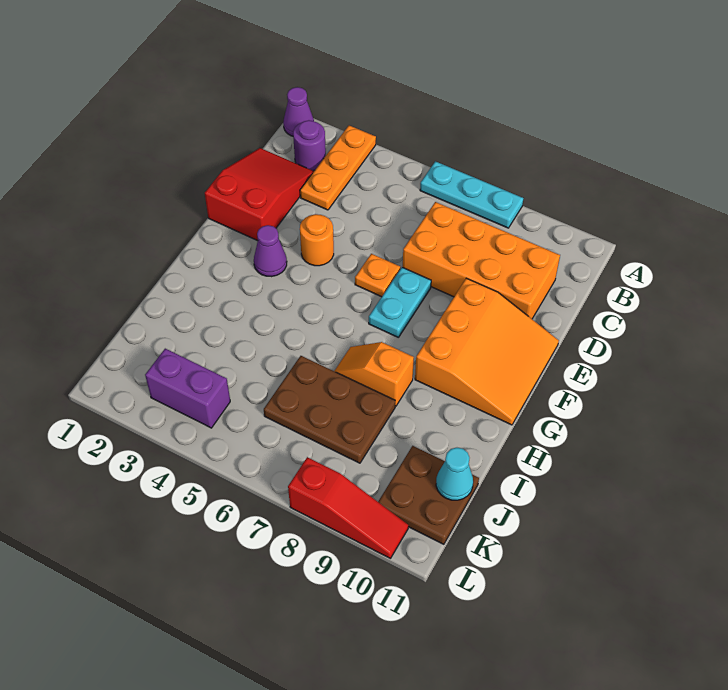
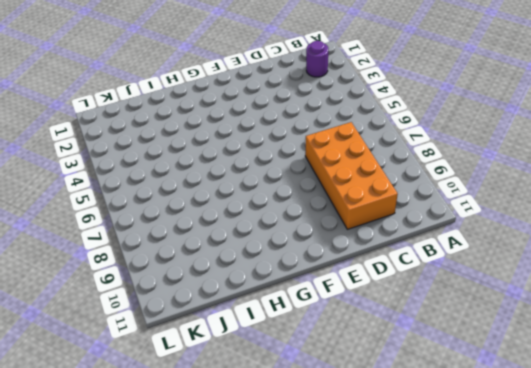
none -> purple cone A1 level 1
none -> orange plate A3:C3 level 1
none -> cyan plate A6:A8 level 1

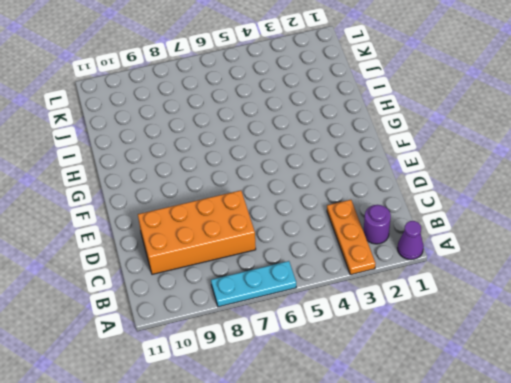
none -> red slope C1:E2 level 1 top E
none -> orange round brick E4 level 1
none -> orange plate E6 level 1

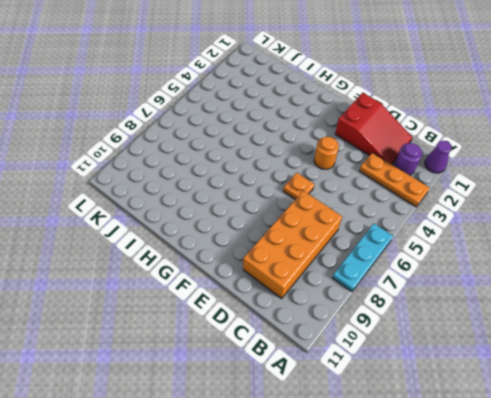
none -> cyan plate E7:F7 level 1
none -> orange slope E9:G11 level 1 top 9
none -> purple cone F3 level 1

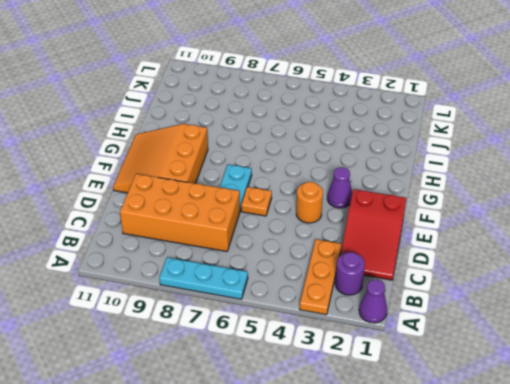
none -> orange slope H7:H8 level 1 top 8
none -> brown plate I6:J8 level 1
none -> brown plate J10:K11 level 1

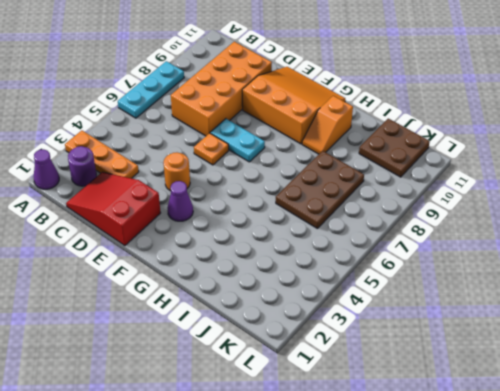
orange slope H9:H10 level 1 top 10 -> orange slope H7:H8 level 1 top 8
none -> purple brick K3:K4 level 1
none -> red slope L8:L10 level 1 top 8
none -> cyan cone J11 level 2

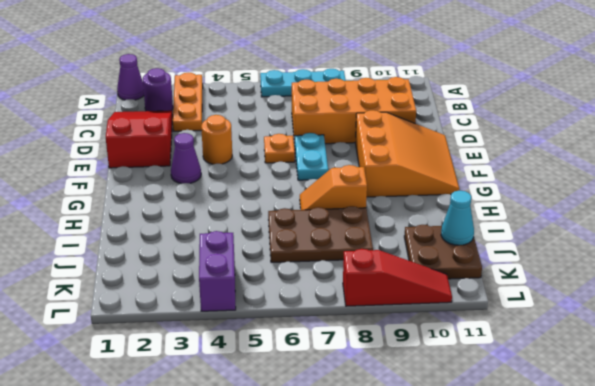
purple brick K4:L4 level 1 -> purple brick K3:K4 level 1

